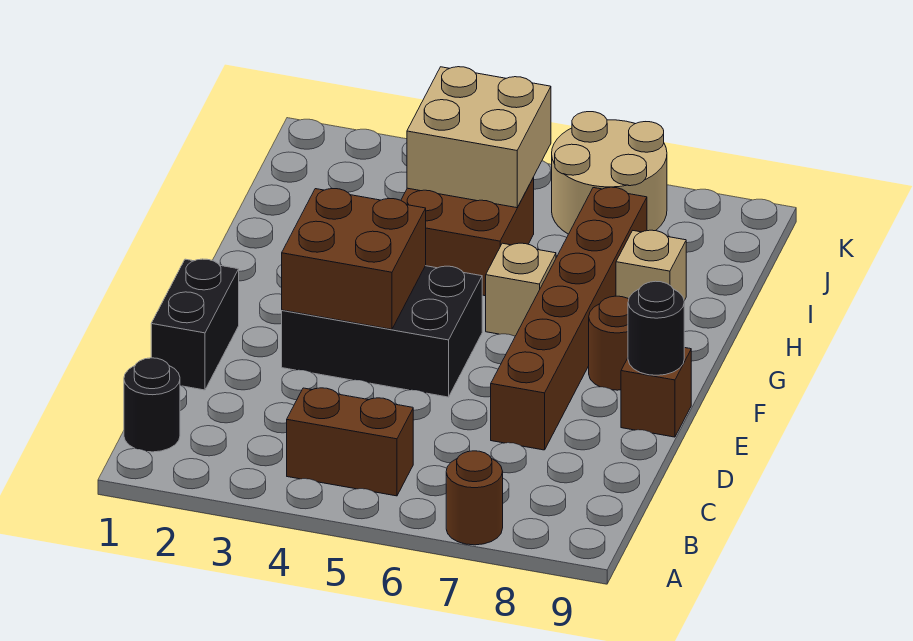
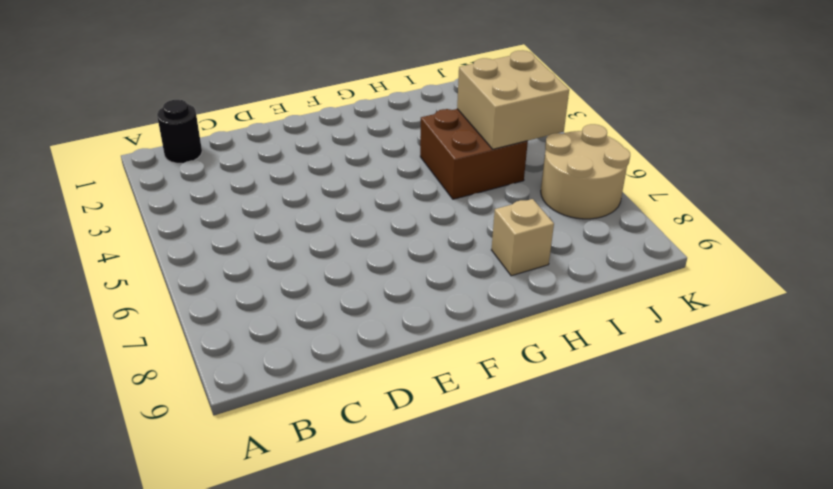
none -> brown round brick A7 level 1
none -> brown brick B4:B5 level 1
none -> black brick D1:E1 level 1

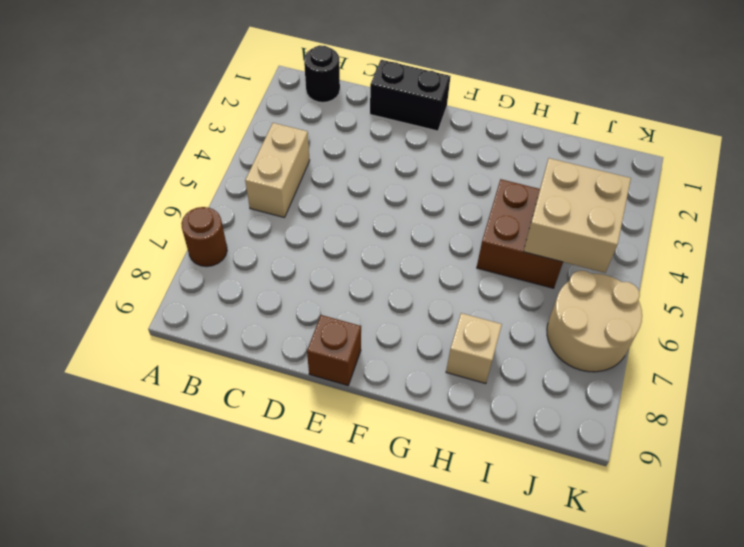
tan brick B4:B5 level 1 -> brown brick B4:B5 level 1
none -> brown brick D7:I7 level 1
none -> black brick E3:F5 level 1
none -> brown round brick F8 level 1

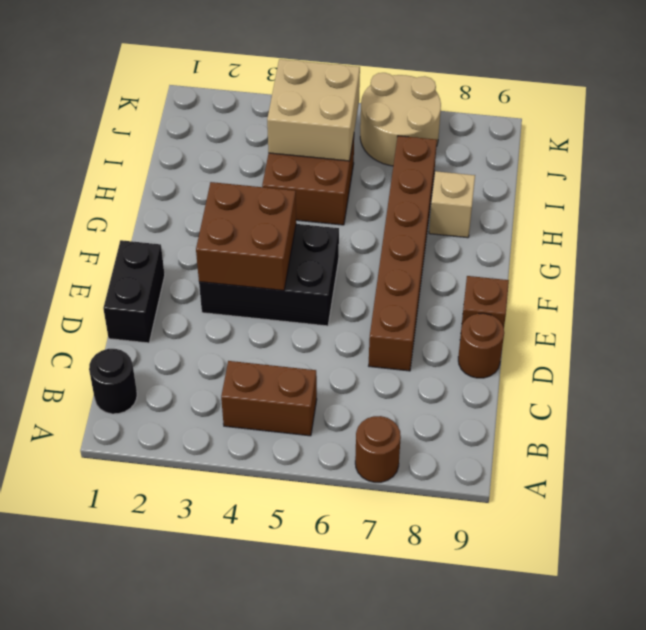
brown round brick D9 level 1 -> brown round brick F8 level 1
none -> tan brick G6 level 1
none -> black round brick E9 level 2

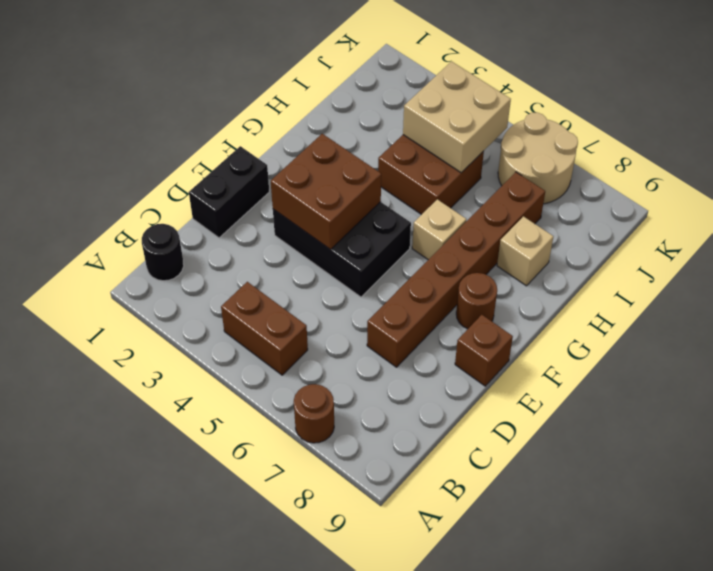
none -> black round brick E9 level 2

